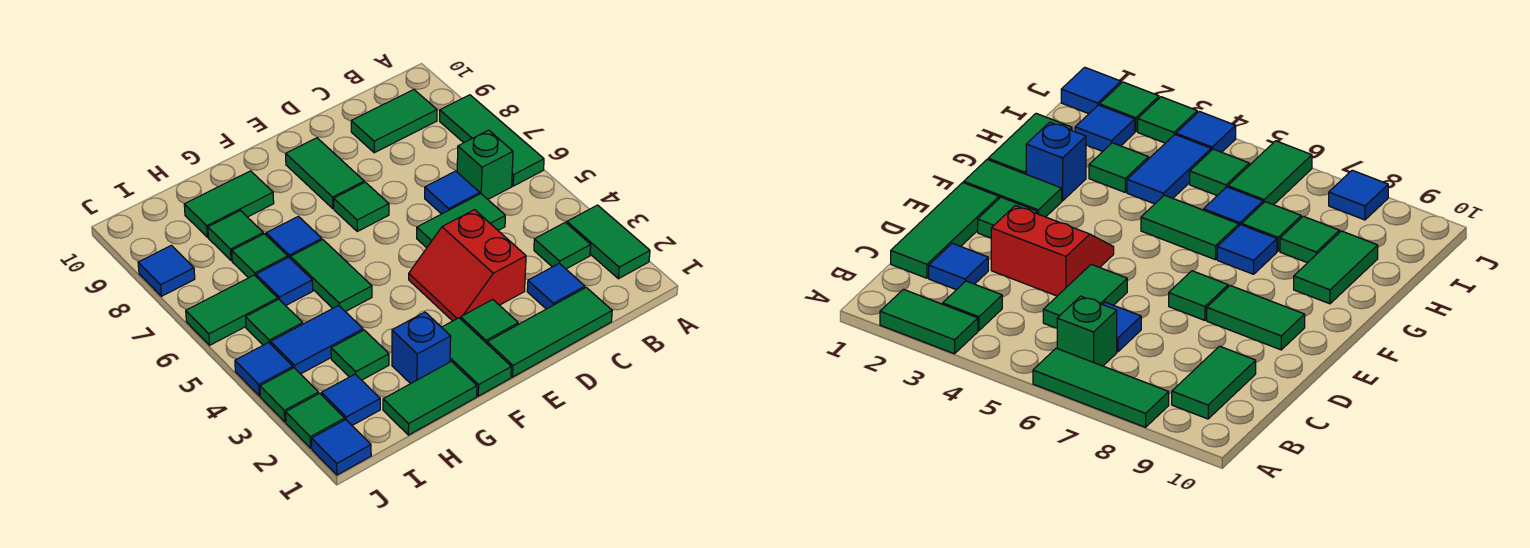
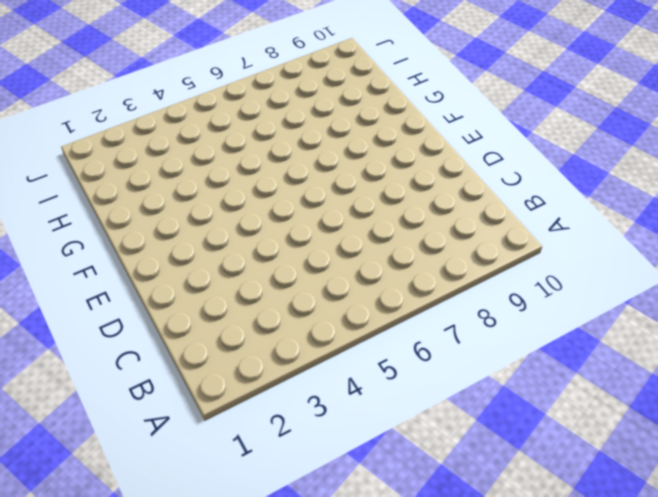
none -> green tile A2:A3 level 1
none -> green tile A6:A8 level 1
none -> green tile B3 level 1
none -> green brick B6 level 1

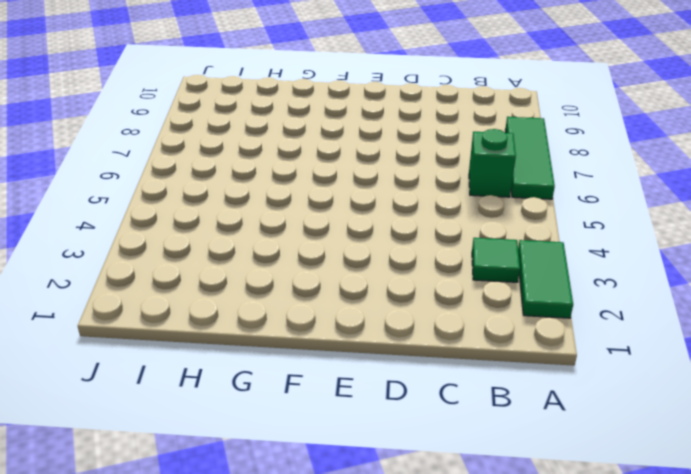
none -> green tile B9:C9 level 1
none -> green tile C1:E1 level 1
none -> blue tile C2 level 1
none -> green tile C5:D5 level 1

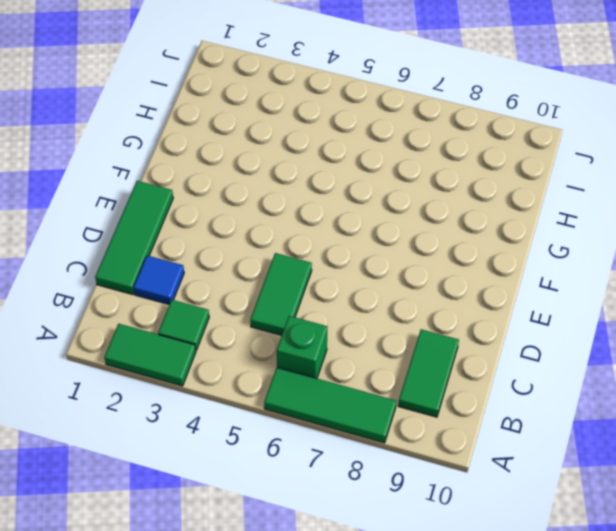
none -> blue tile C6 level 1
none -> red slope D3:E4 level 1 top D
none -> green tile E2 level 1
none -> green tile E7 level 1

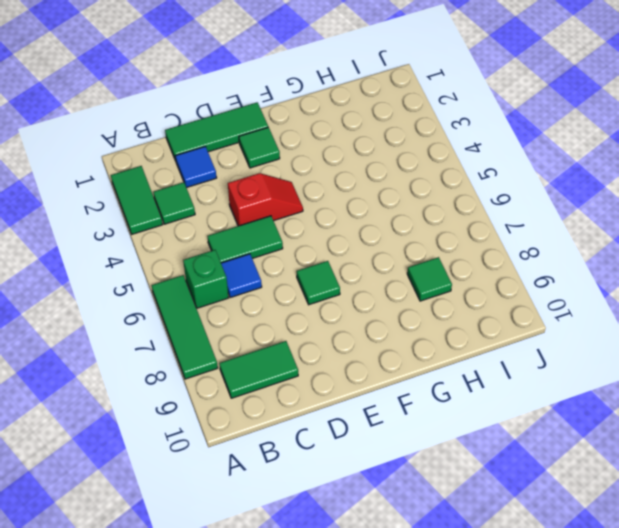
red slope D4:E4 level 1 top D -> red slope D3:E4 level 1 top D
none -> green tile E8:E9 level 1
none -> green tile F1:F2 level 1
none -> green tile G1:H1 level 1
none -> blue brick G2 level 1

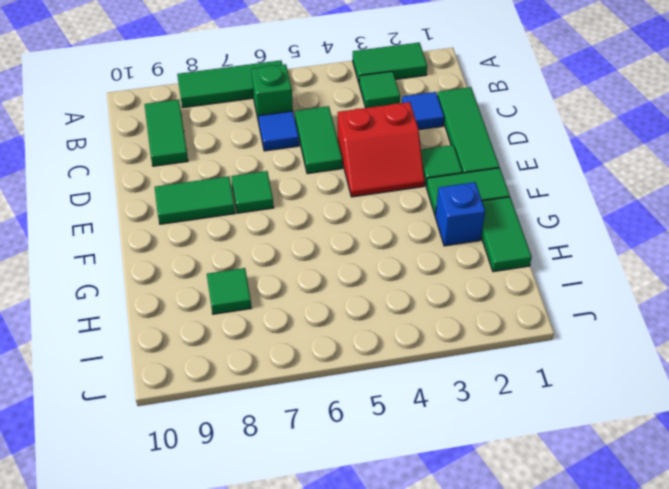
none -> green tile G5:G6 level 1
none -> blue tile G7 level 1
none -> green tile G9:H9 level 1
none -> green tile H3 level 1

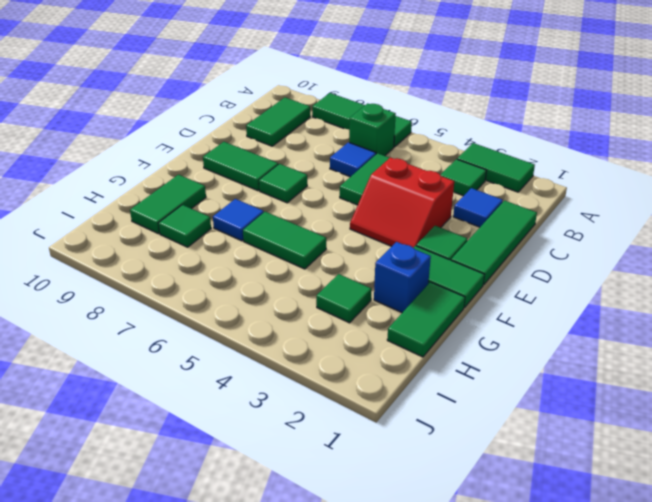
none -> blue tile H4:I4 level 1
none -> blue tile H6 level 1
none -> green tile H7 level 1
none -> blue tile I2 level 1

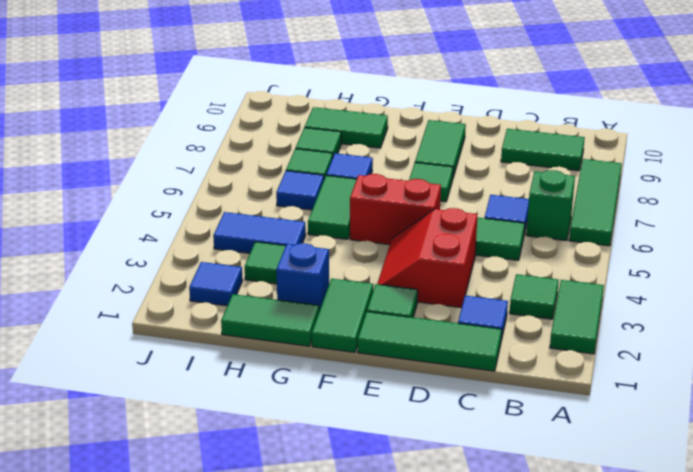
red brick E5:F5 level 1 -> none
none -> green tile I5 level 1
none -> green tile I6:J6 level 1
none -> blue tile J1 level 1
none -> green tile J2 level 1

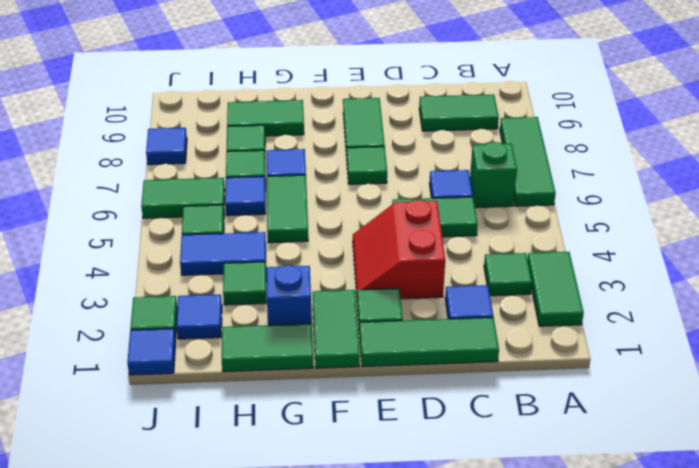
none -> green tile J3 level 1
none -> blue tile J4 level 1

